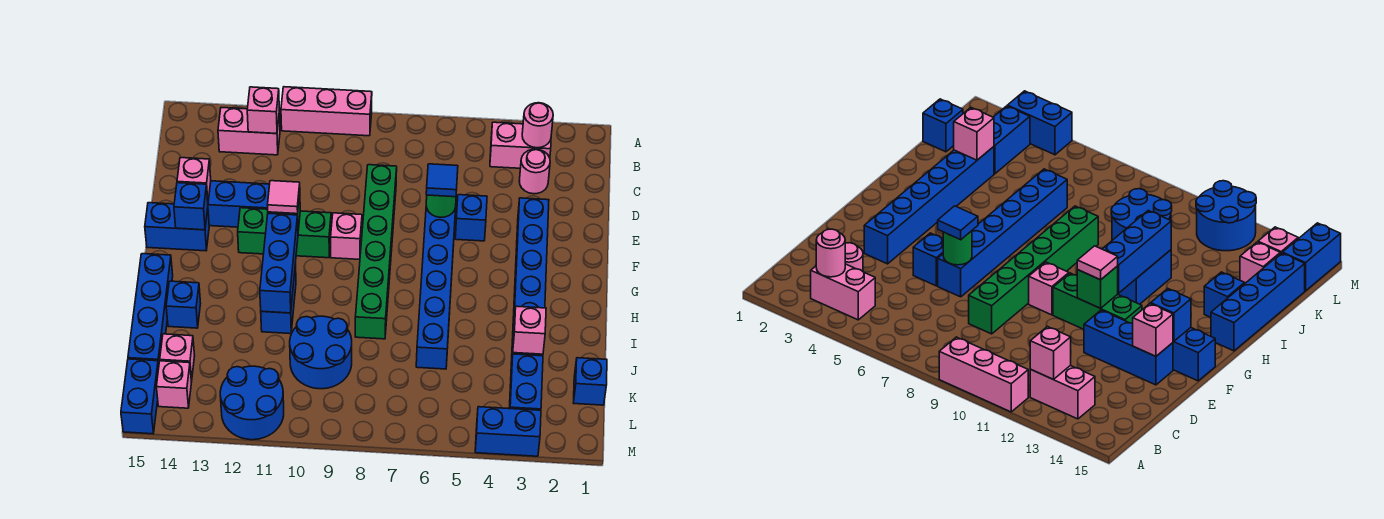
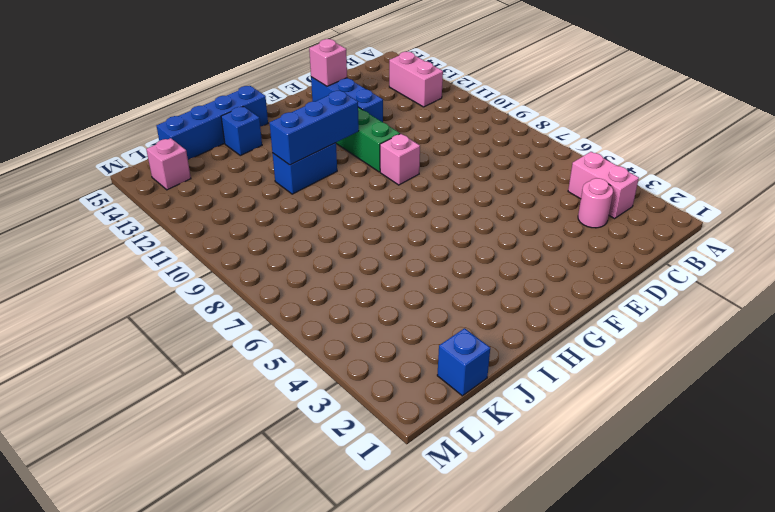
none -> pink brick A9:A11 level 1
none -> green brick D8:I8 level 1
none -> blue brick E3:J3 level 1
none -> blue brick E5 level 1

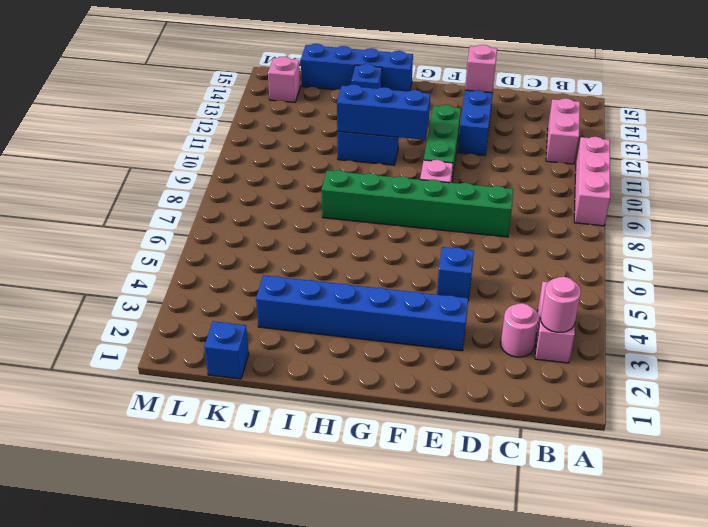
none -> blue brick E6:J6 level 1
none -> blue brick F14:F15 level 1
none -> blue round brick J9:K10 level 1
none -> blue brick K3:L3 level 1

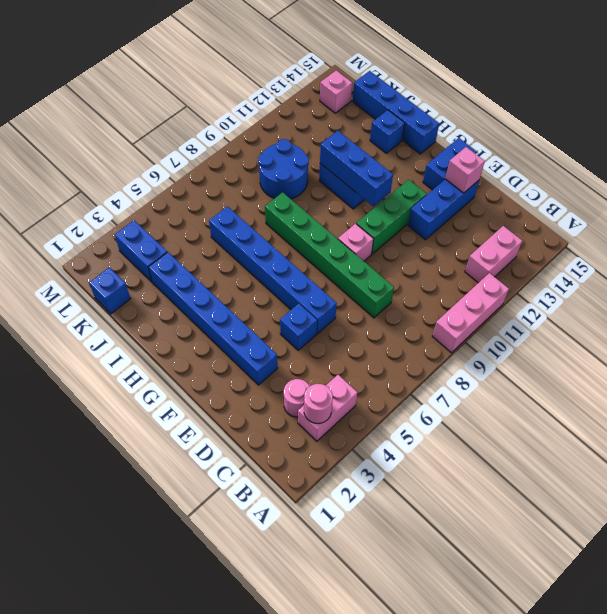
none -> pink brick K14 level 1
none -> blue round brick L11:M12 level 1
none -> blue brick L15:M15 level 1
none -> blue brick M3:M4 level 1

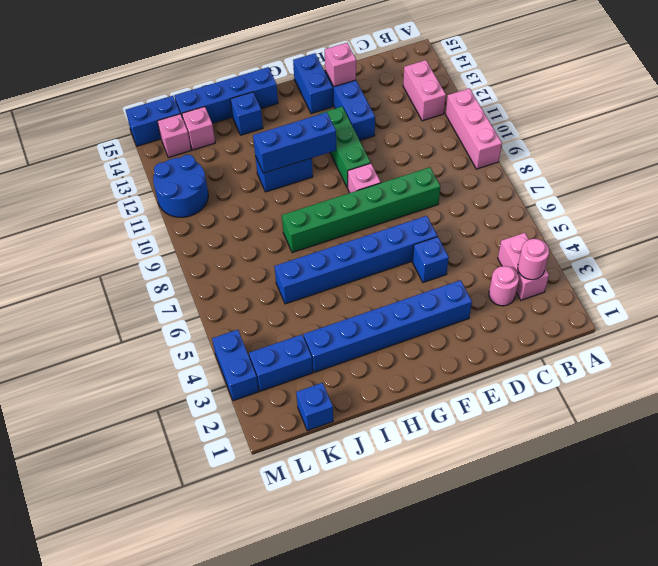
none -> blue round brick J9:K10 level 1
none -> pink brick B12 level 2
none -> green round brick E6 level 2
none -> green brick F11 level 2

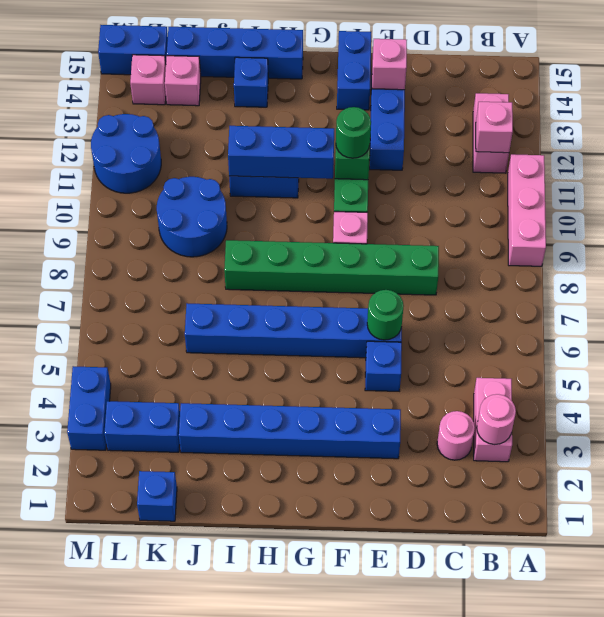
green round brick F11 level 3 -> pink tile F11 level 3
none -> blue brick F14 level 2
none -> pink brick J3 level 2
none -> blue tile E6 level 3

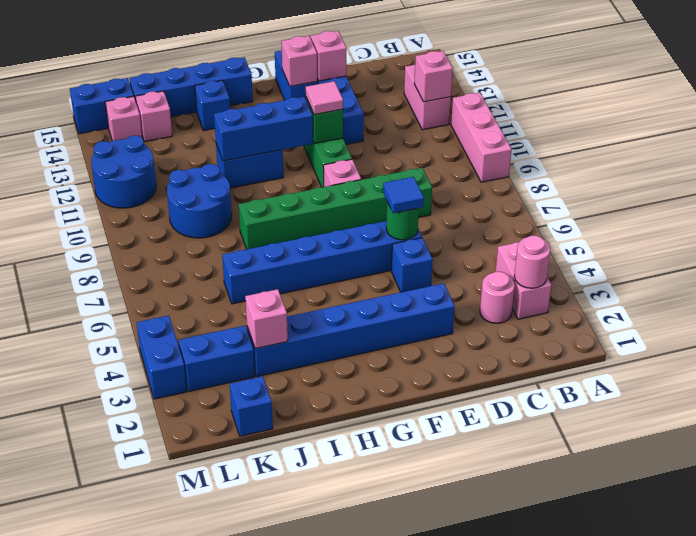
pink brick F14 level 2 -> blue brick F14 level 2

